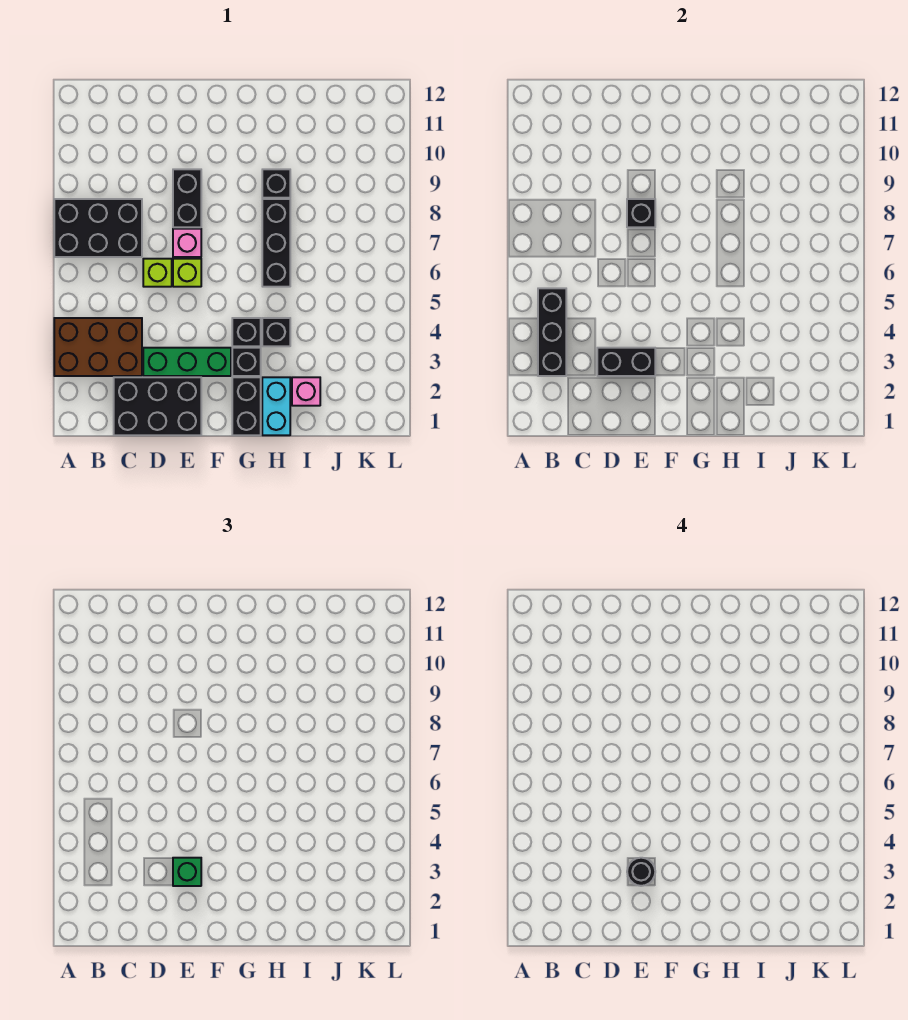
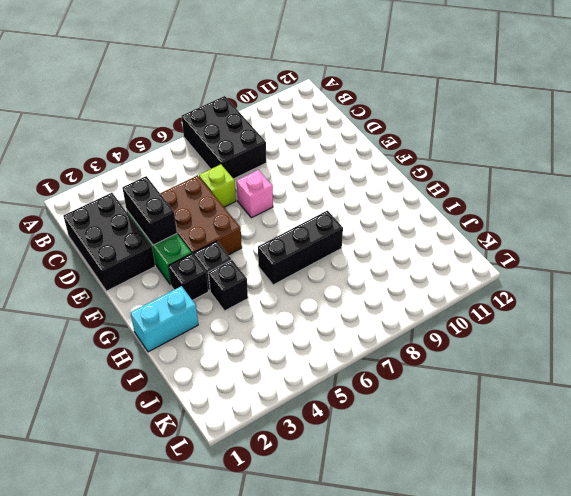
brown brick D4:F5 level 1 -> brown brick A3:C4 level 1
none -> lime brick E6 level 1
none -> black brick E8:E9 level 1
none -> black brick G1:G2 level 1

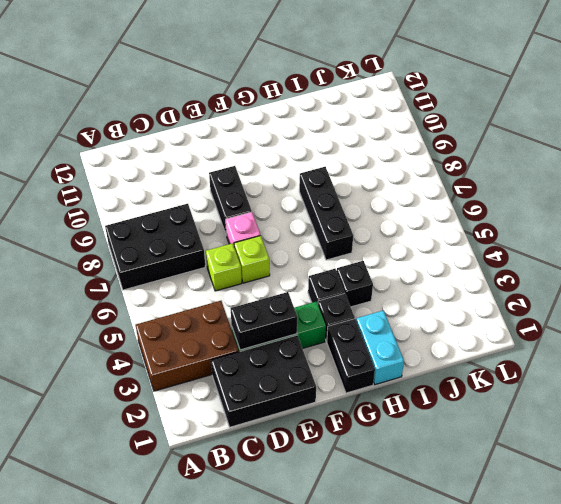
none -> black brick H9 level 1
none -> pink brick I2 level 1
none -> black brick B3:B5 level 2

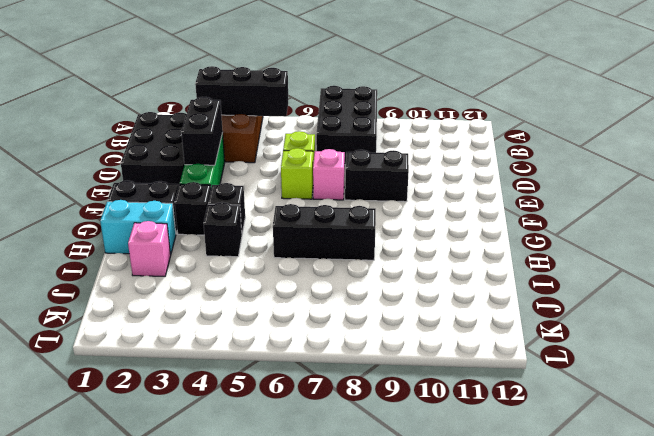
none -> black brick H9 level 1
none -> black brick E8 level 2
none -> green brick E3 level 3

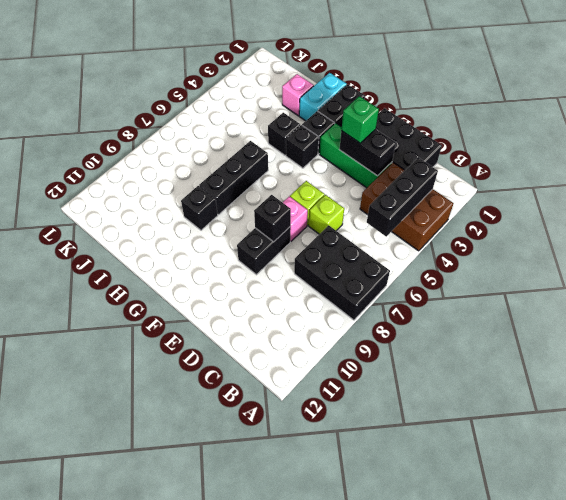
none -> black round brick E3 level 4

